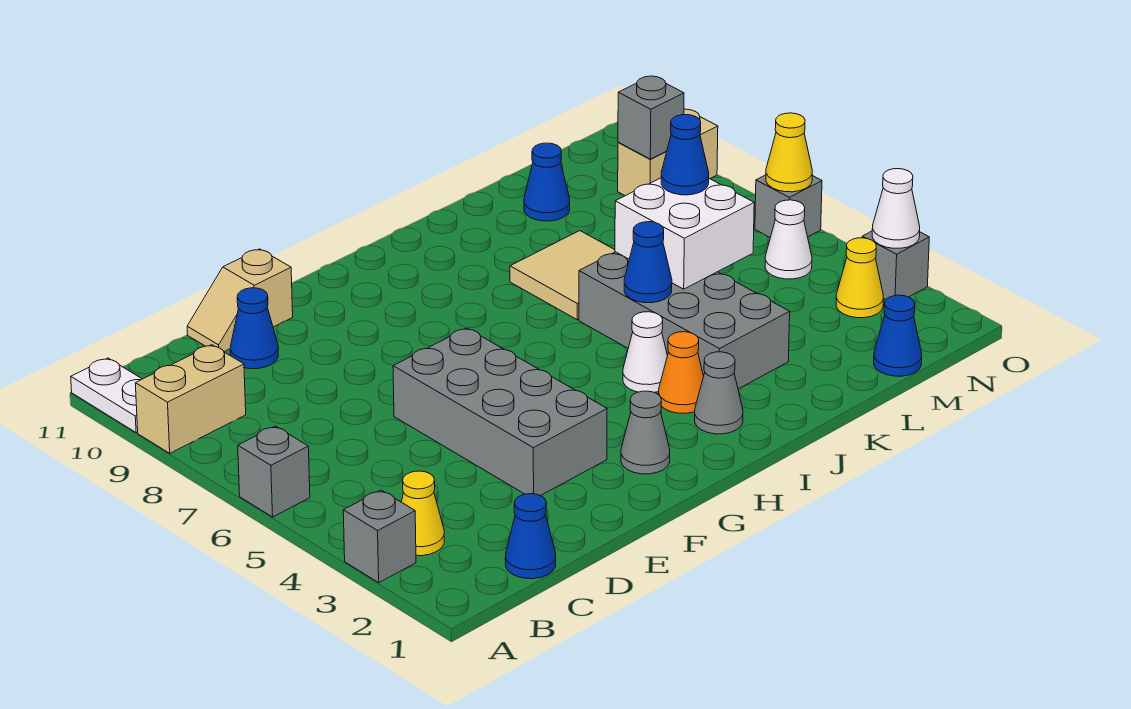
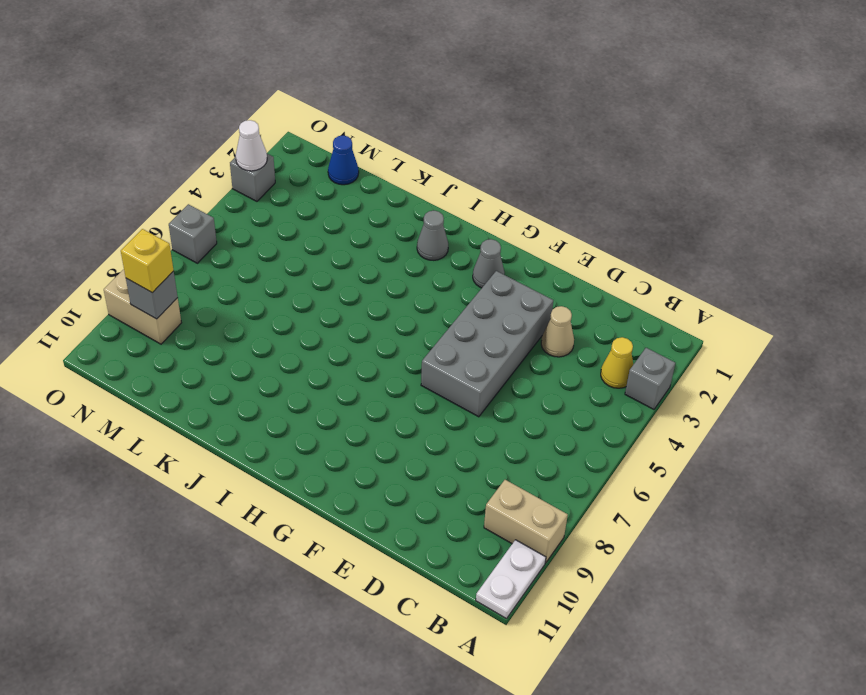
tan cone D3 level 1 -> none
yellow brick N9 level 3 -> none
none -> grey brick A6 level 1
none -> blue cone C1 level 1
none -> blue cone D10 level 1

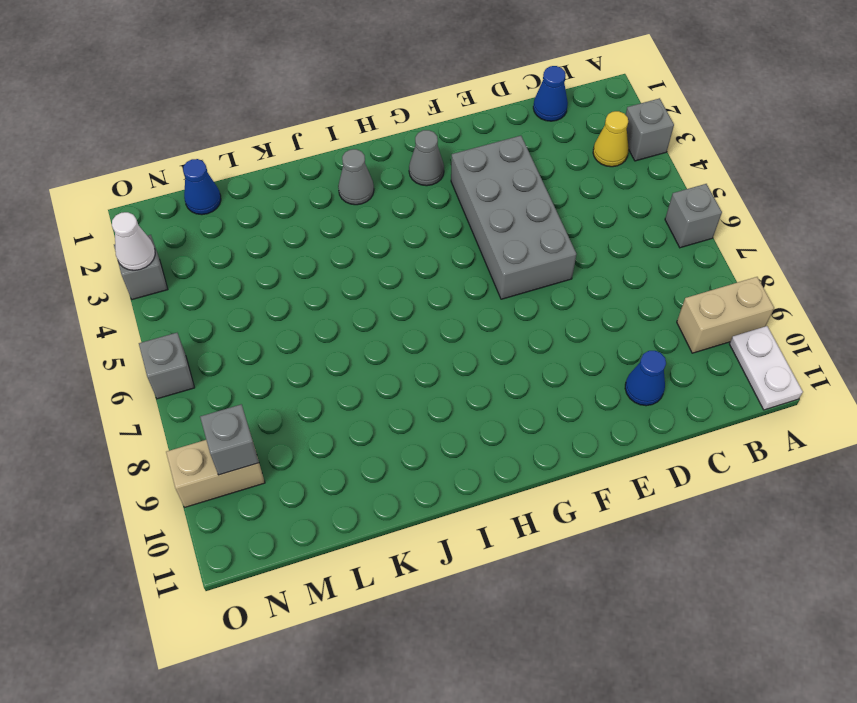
none -> tan slope D11:E11 level 1 top E
none -> orange cone I3 level 1
none -> white cone I4 level 1

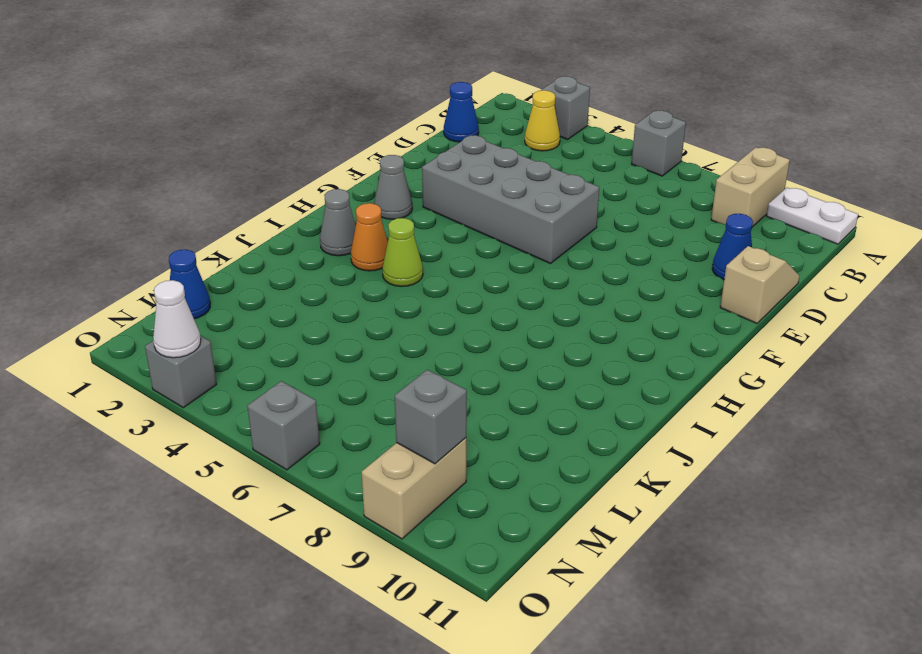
lime cone I4 level 1 -> white cone I4 level 1
none -> grey brick J3:K6 level 1
none -> tan tile J7:K8 level 1
none -> blue cone L10 level 1

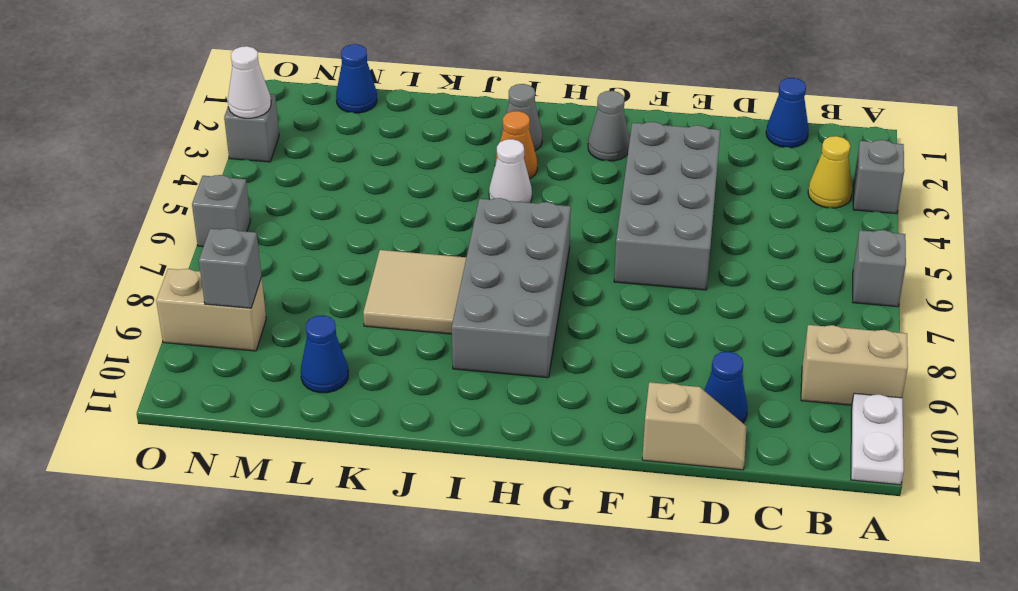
grey brick H6:I9 level 1 -> grey brick J3:K6 level 1
none -> yellow cone N3 level 1
none -> white cone N5 level 1
none -> blue cone J5 level 2

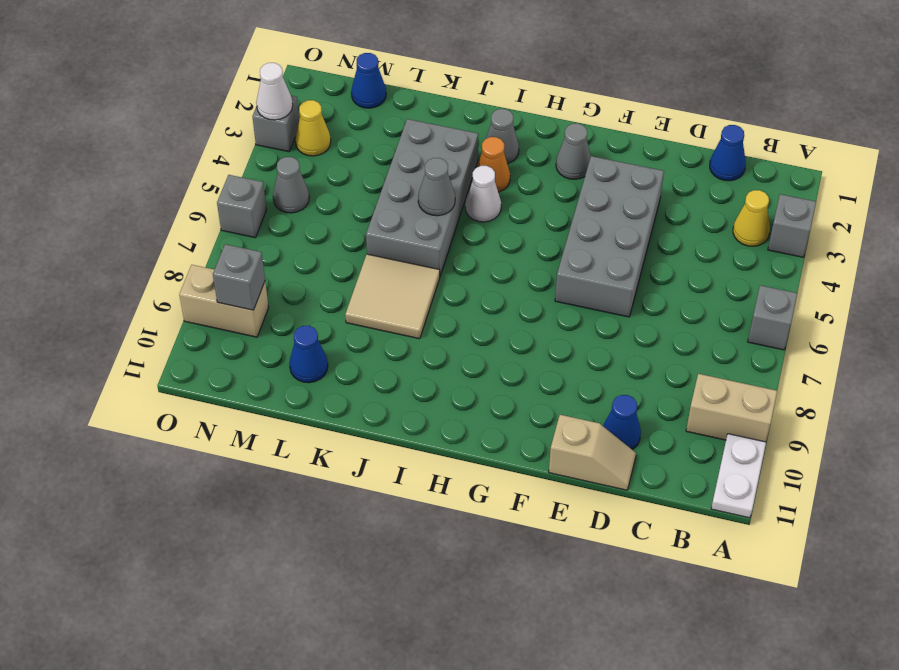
grey cone J5 level 2 -> blue cone J5 level 2
grey cone N5 level 1 -> white cone N5 level 1
none -> white brick K5:L6 level 2
none -> yellow cone O6 level 2
none -> blue cone L6 level 3

